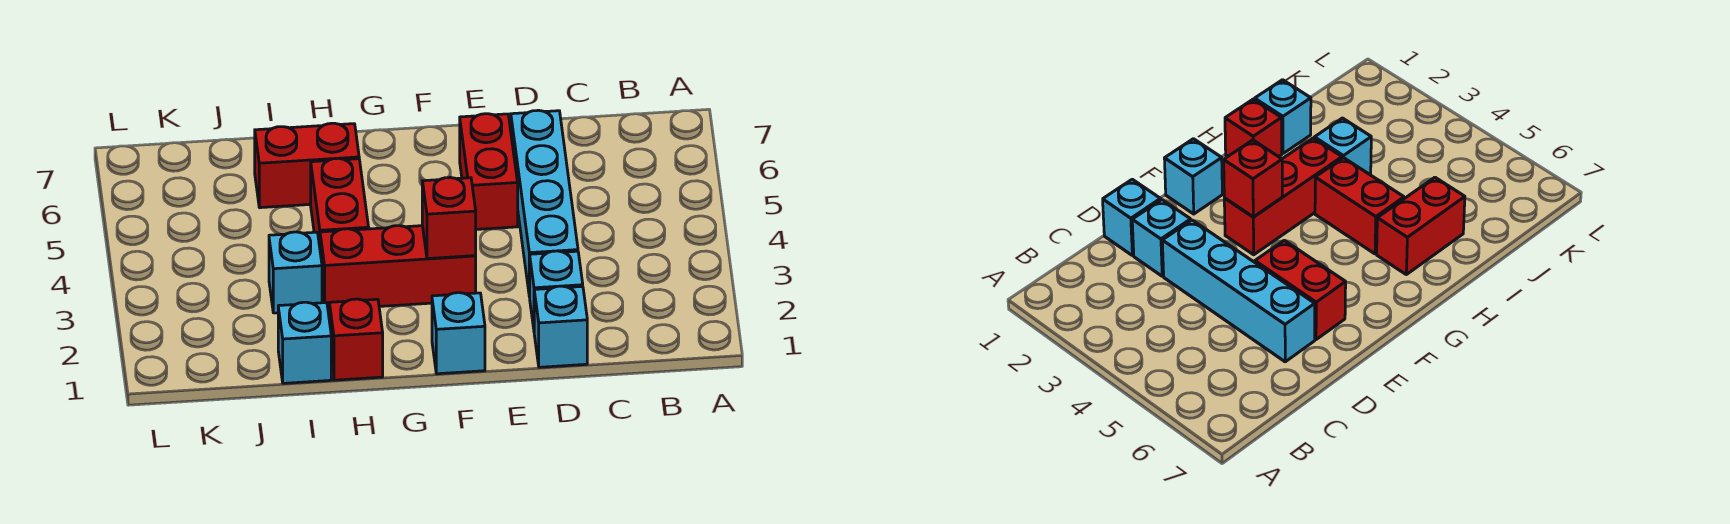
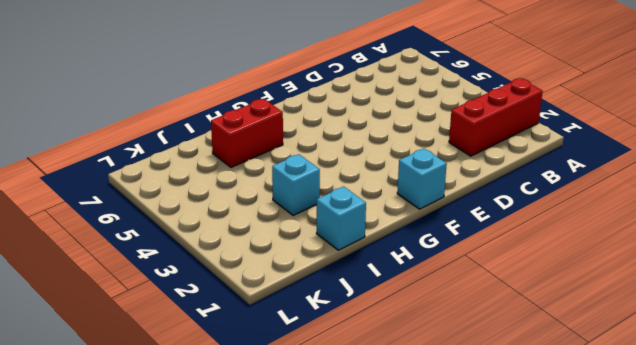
red brick A2:C2 level 1 -> red brick F3:H3 level 1
none -> cyan brick D1 level 1
none -> cyan brick D2 level 1
none -> cyan brick D3:D6 level 1

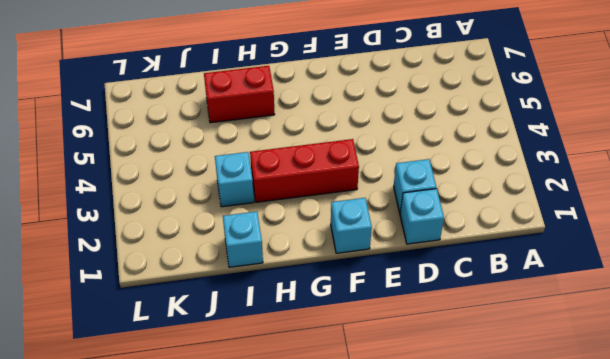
none -> cyan brick D3:D6 level 1
none -> red brick E5:E6 level 1
none -> red brick H1 level 1

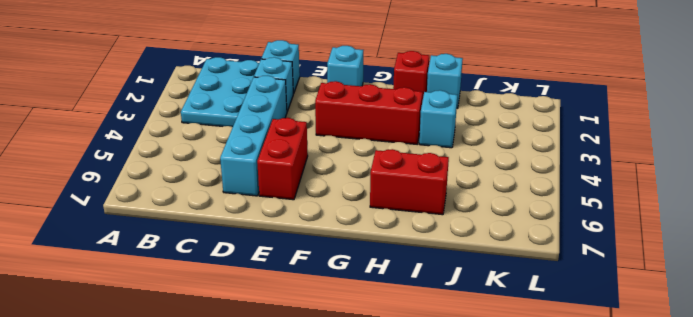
cyan plate B1:C3 level 1 -> none
none -> red brick H4:H5 level 1
none -> red brick F3 level 2

